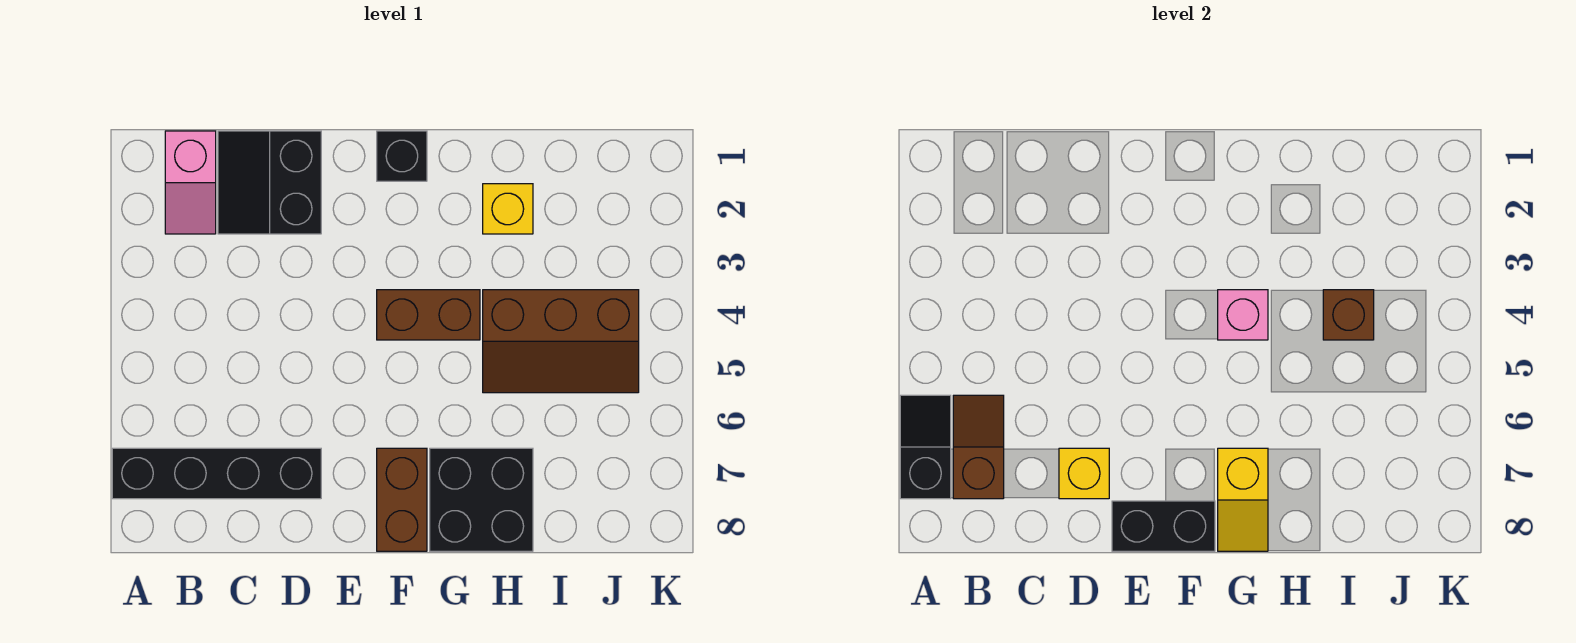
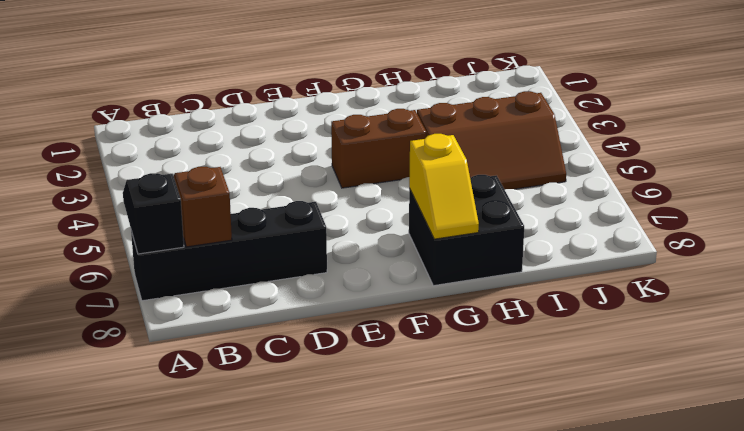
none -> pink slope B1:B2 level 1 top 1
none -> black slope C1:D2 level 1 top D
none -> black brick F1 level 1

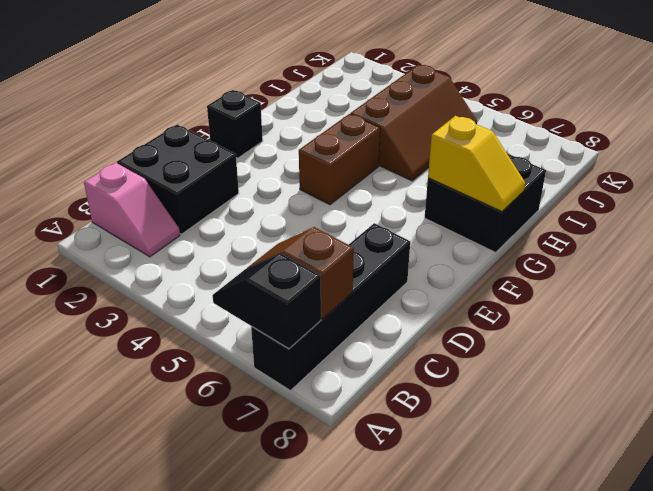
black brick C1:D2 level 1 -> black slope C1:D2 level 1 top D
none -> brown brick F7:F8 level 1
none -> yellow brick H2 level 1
none -> yellow brick D7 level 2

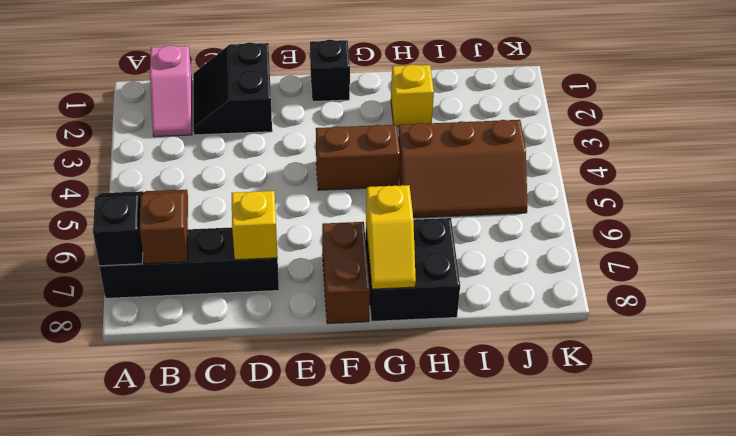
none -> black brick E8:F8 level 2
none -> pink brick G4 level 2
none -> brown brick I4 level 2

